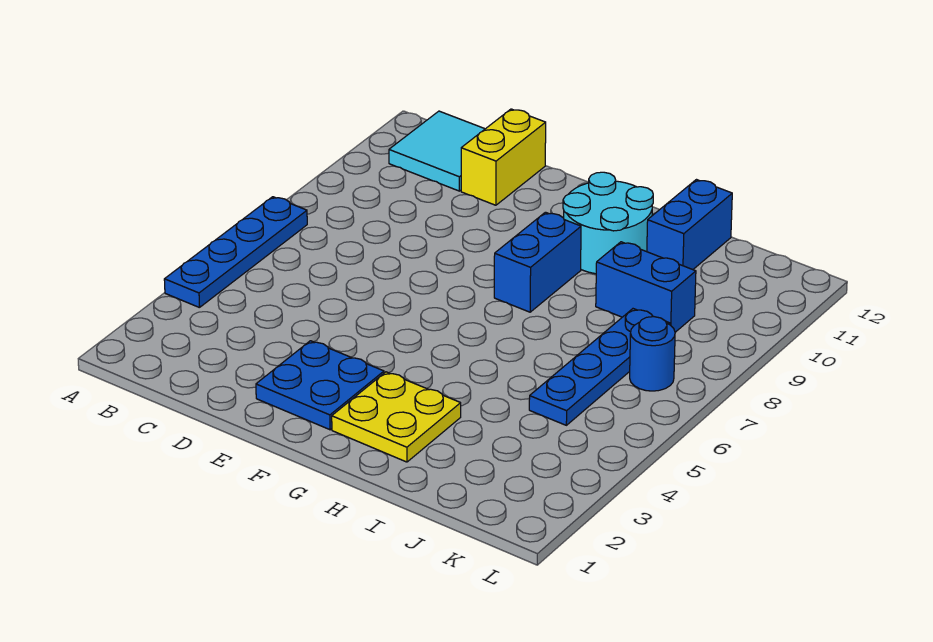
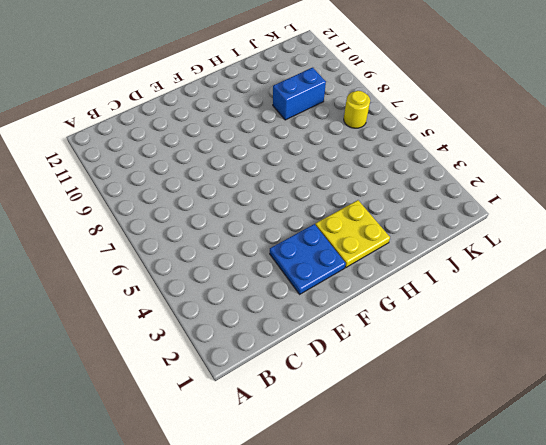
yellow round brick K7 level 1 -> blue round brick K7 level 1
none -> blue plate A4:A7 level 1
none -> cyan tile B11:C12 level 1

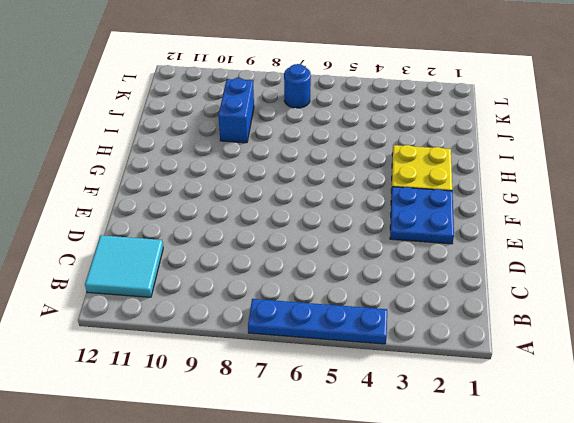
none -> yellow brick D11:D12 level 1
none -> blue brick G8:G9 level 1

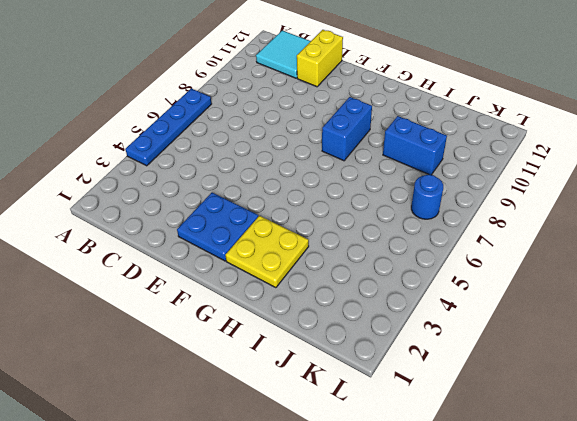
none -> cyan round brick G10:H11 level 1
none -> blue brick I11:I12 level 1

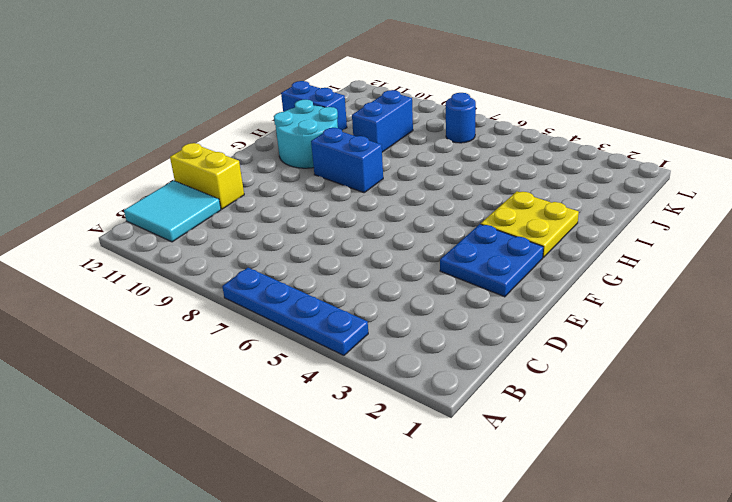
none -> blue plate J5:J8 level 1

